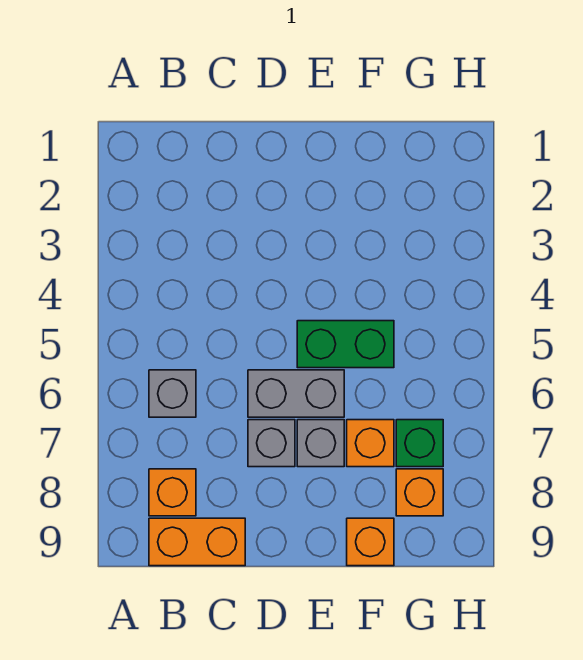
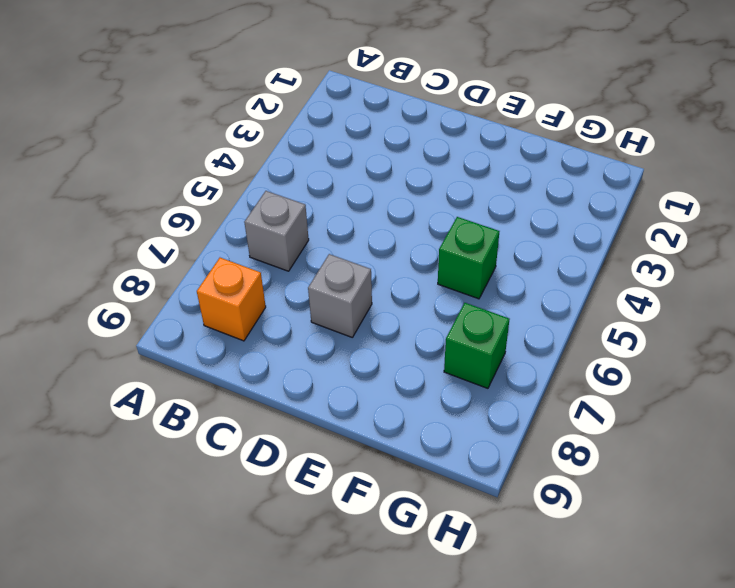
green brick F5 level 1 -> green brick E5:F5 level 1
none -> orange brick B9:C9 level 1
none -> grey brick D6:E6 level 1

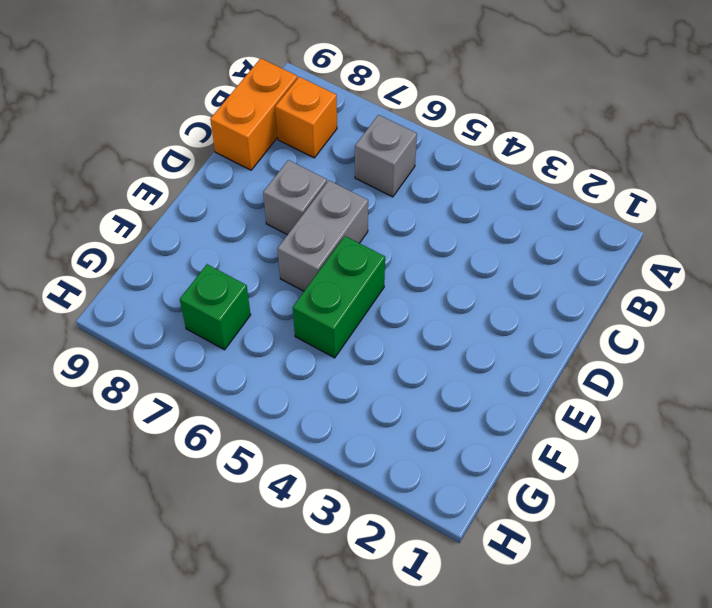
none -> grey brick E7 level 1
none -> orange brick F7 level 1

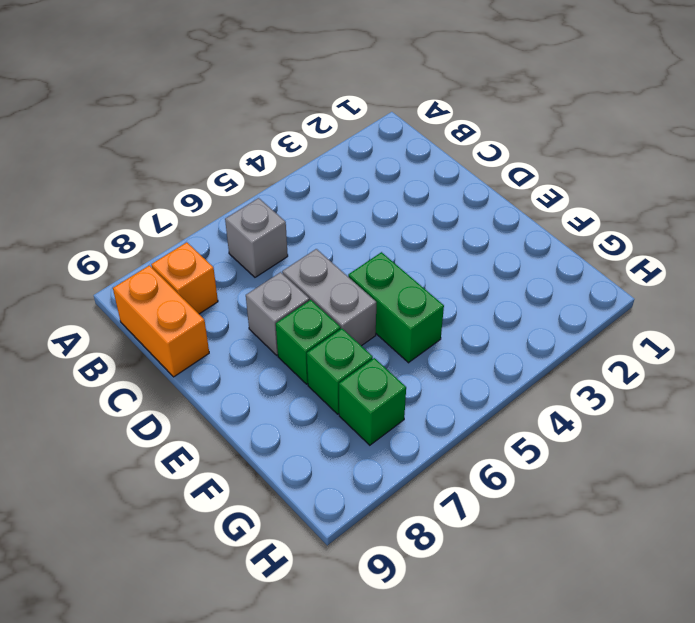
green brick E7 level 1 -> grey brick E7 level 1
green brick F7 level 1 -> orange brick F7 level 1
none -> orange brick F9 level 1
none -> orange brick G8 level 1

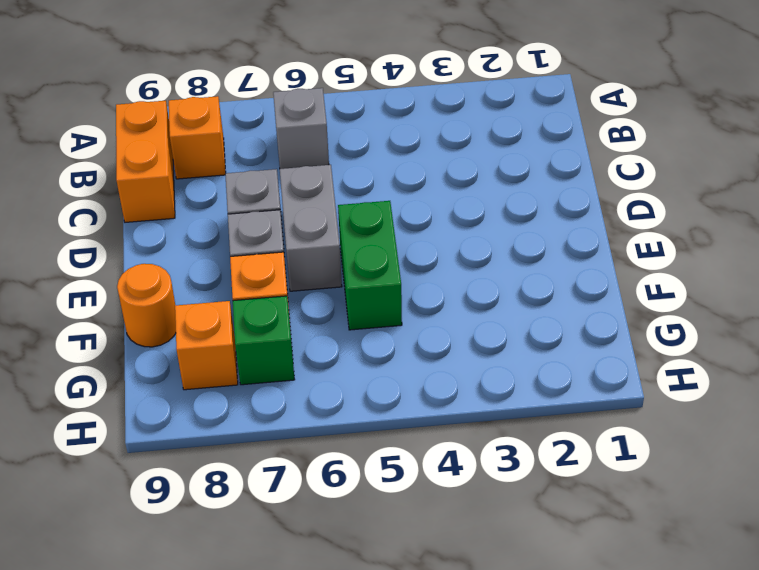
orange round brick F9 level 1 -> orange brick F9 level 1

